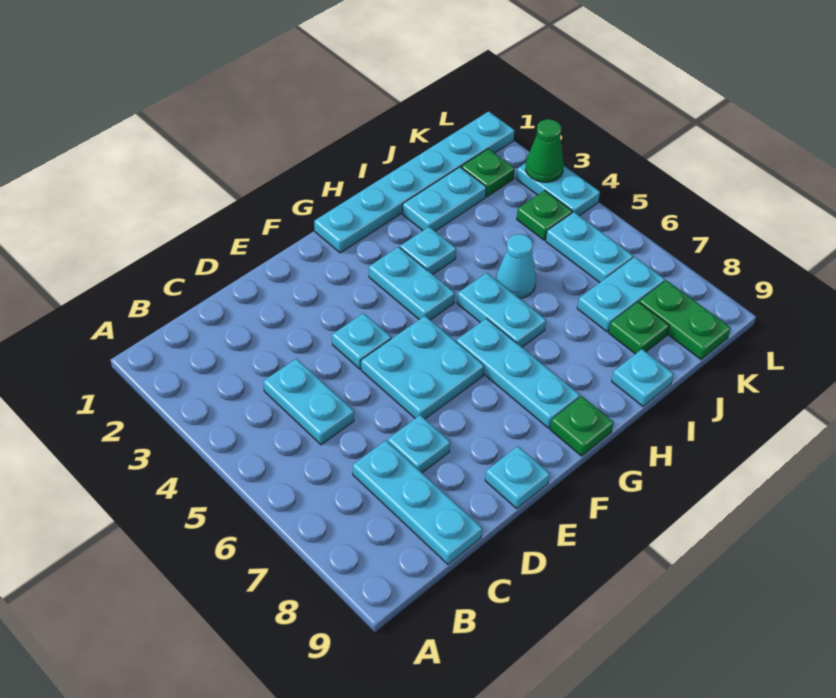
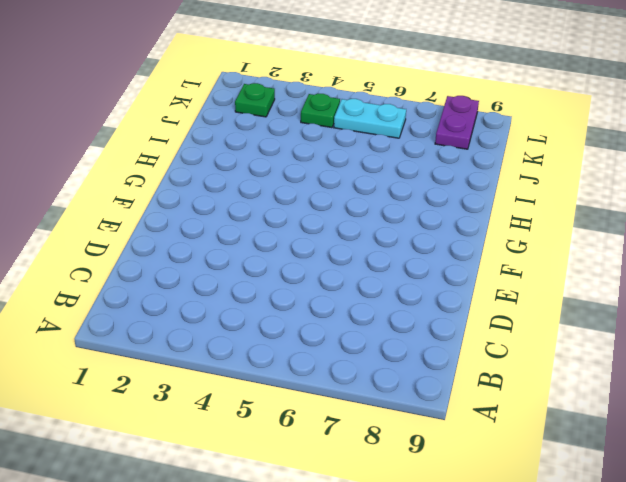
purple plate K8:L8 level 1 -> green plate K8:K9 level 1
none -> cyan plate C4:C5 level 1
none -> cyan plate C7:C9 level 1
none -> cyan plate D7 level 1

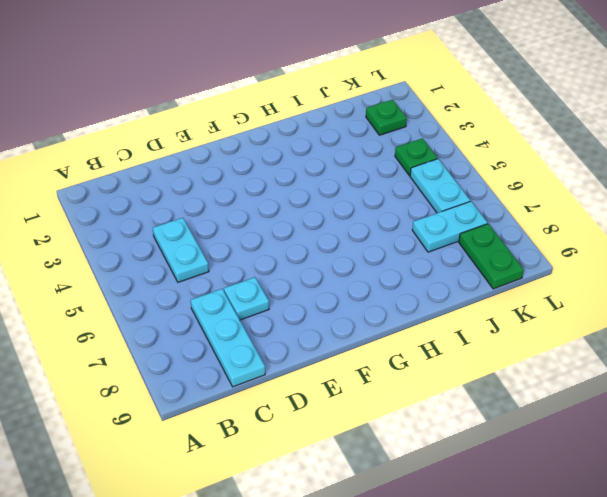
none -> cyan plate E4 level 1
none -> cyan plate E5:F6 level 1
none -> cyan plate E9 level 1

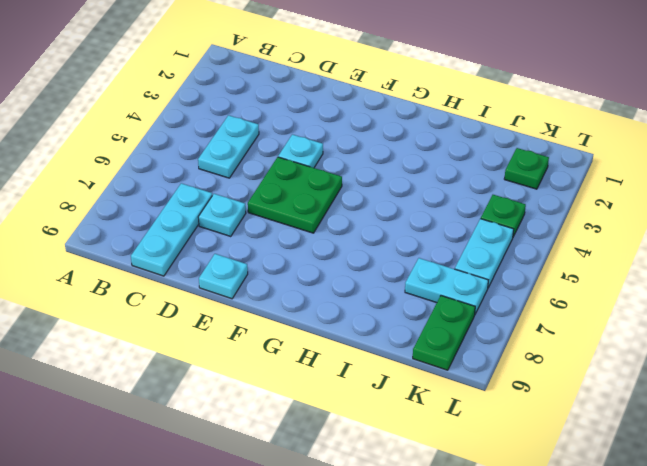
green plate E5:F6 level 1 -> cyan plate E5:F6 level 1
none -> cyan plate G1:L1 level 1
none -> cyan plate G3:G4 level 1
none -> cyan plate G6:G8 level 1

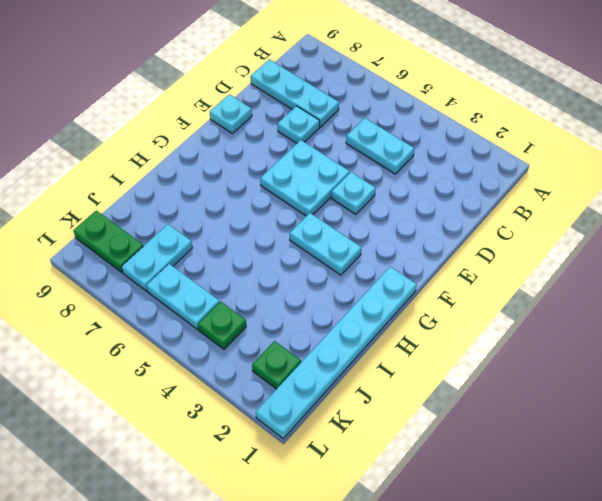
none -> cyan plate G6:G8 level 1
none -> green plate G9 level 1
none -> cyan plate H3 level 1

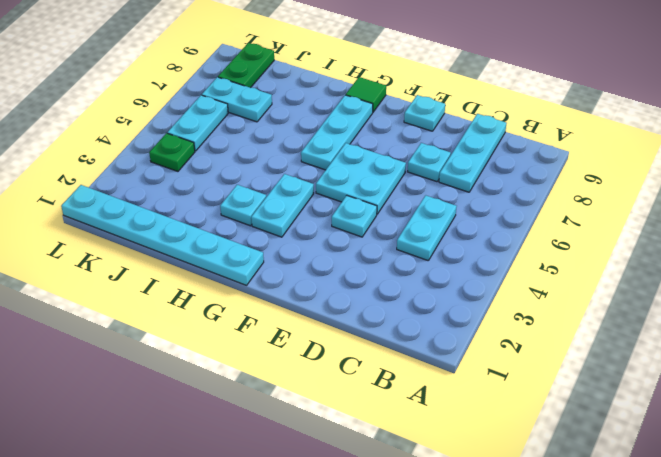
green tile G9 level 1 -> green plate G9 level 1
none -> cyan plate H5:H6 level 1
none -> cyan plate I2:J2 level 1
none -> cyan cone I5 level 1

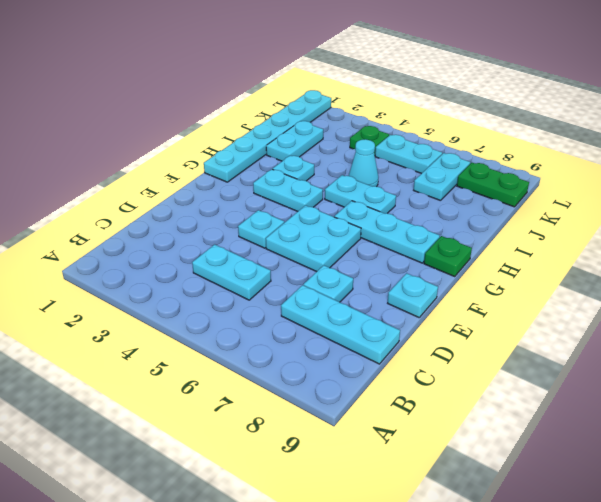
none -> cyan plate I9 level 1
none -> green plate J8 level 1
none -> green plate K2 level 1

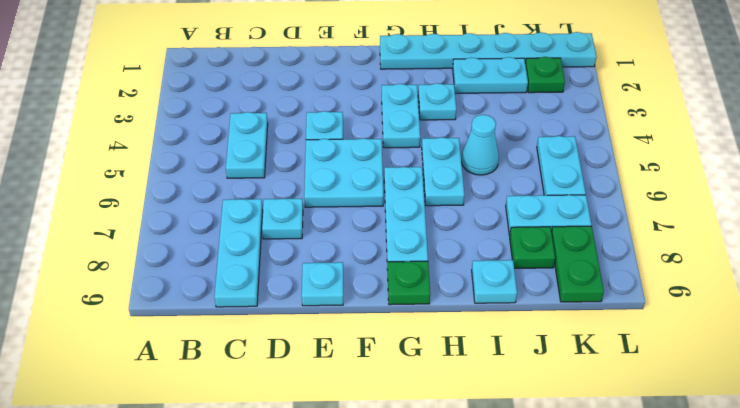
none -> green plate K4 level 1
none -> cyan plate L3:L4 level 1
none -> green cone L3 level 2

